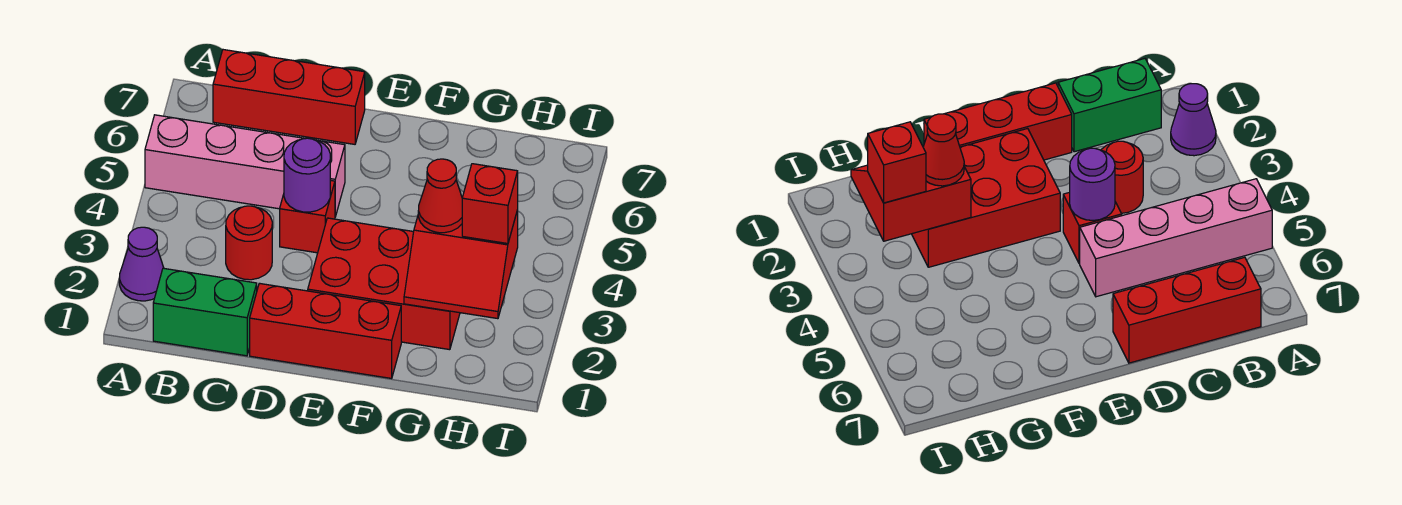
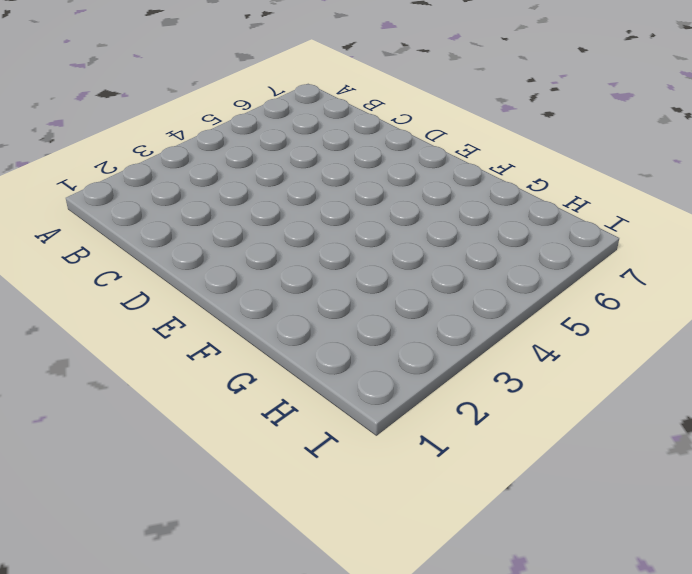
none -> purple cone A2 level 1
none -> pink brick A5:D5 level 1
none -> green brick B1:C1 level 1

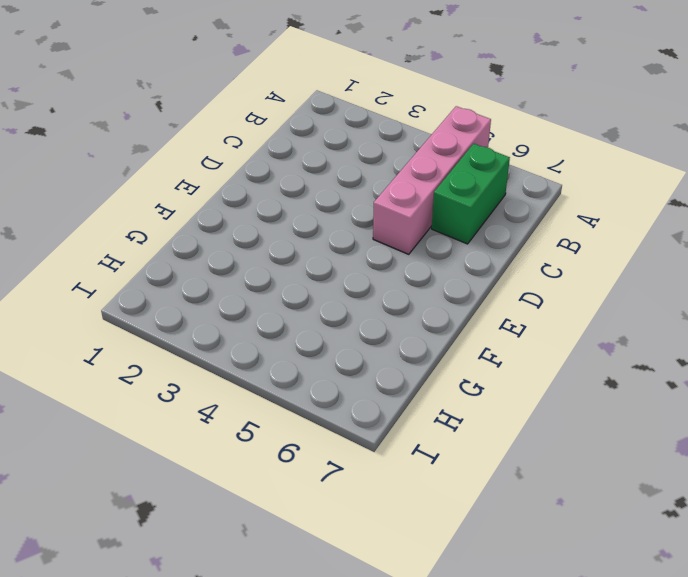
green brick B6:C6 level 1 -> green brick B1:C1 level 1
none -> purple cone A2 level 1
none -> red brick B7:D7 level 1
none -> red round brick C3 level 1

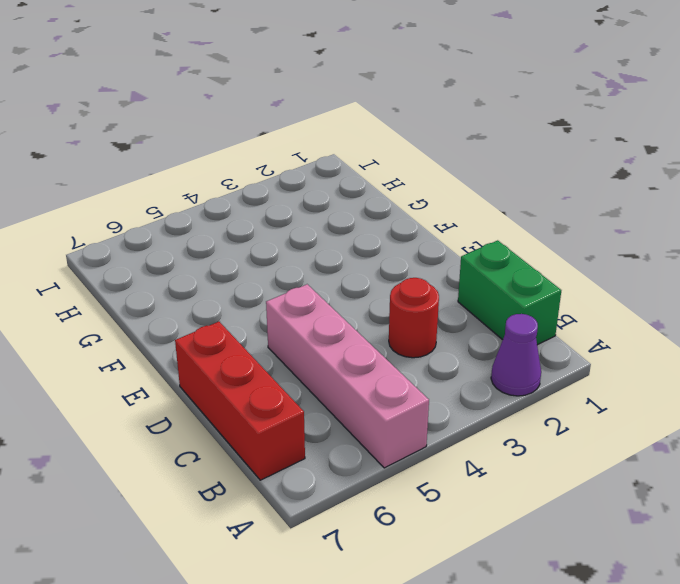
none -> red brick D1:F1 level 1
none -> red brick D4 level 1
none -> red brick E2:G3 level 1

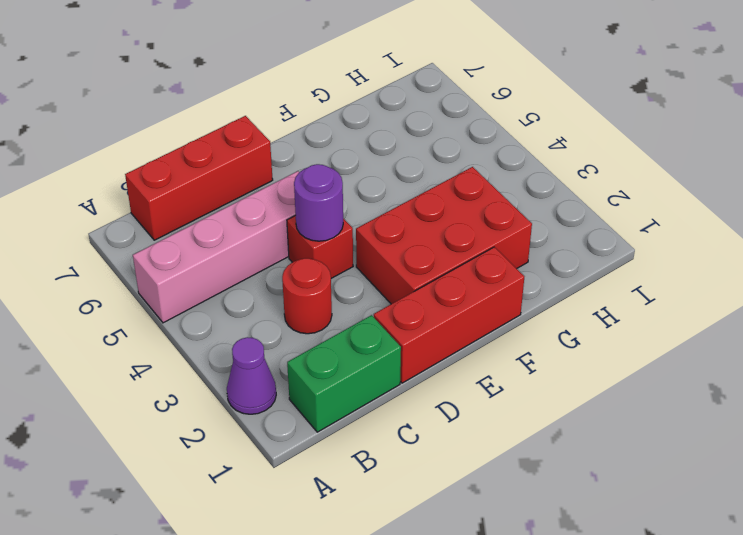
none -> red slope G2:H3 level 2 top 3
none -> red cone G3 level 3
none -> red brick H3 level 3

